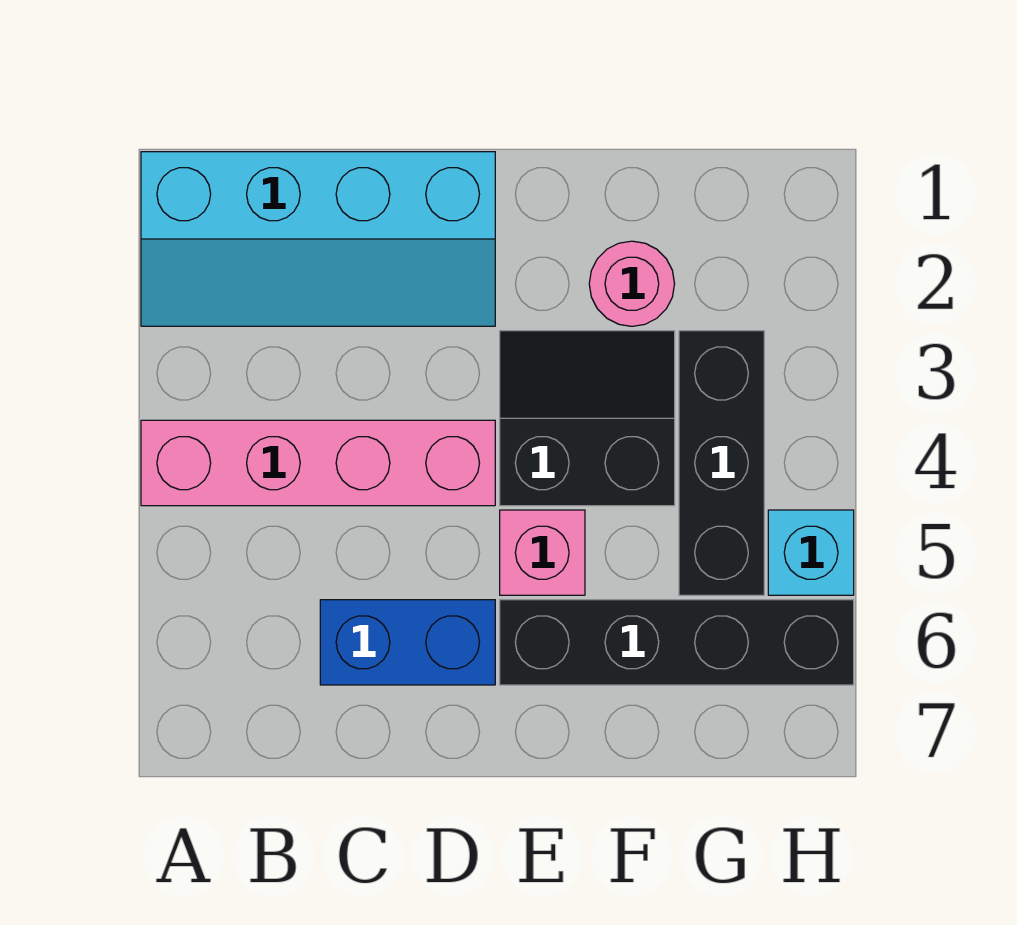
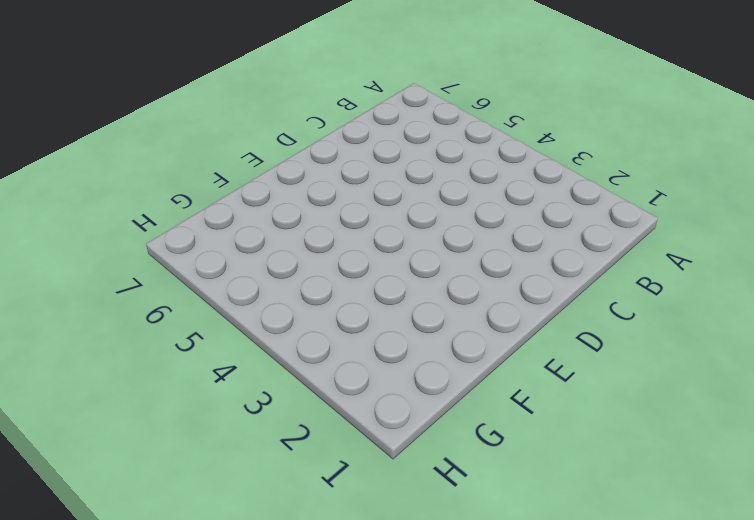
none -> cyan slope A1:D2 level 1 top 1
none -> pink brick A4:D4 level 1

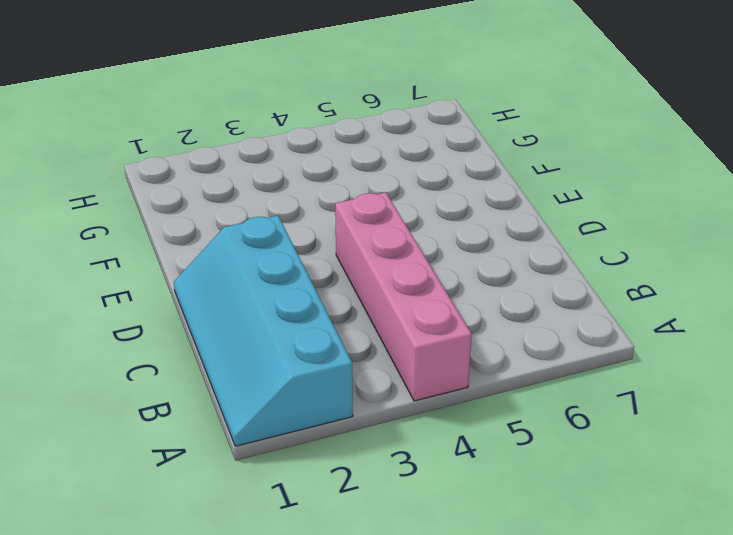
cyan slope A1:D2 level 1 top 2 -> cyan slope A1:D2 level 1 top 1
none -> blue brick C6:D6 level 1
none -> black slope E3:F4 level 1 top 4

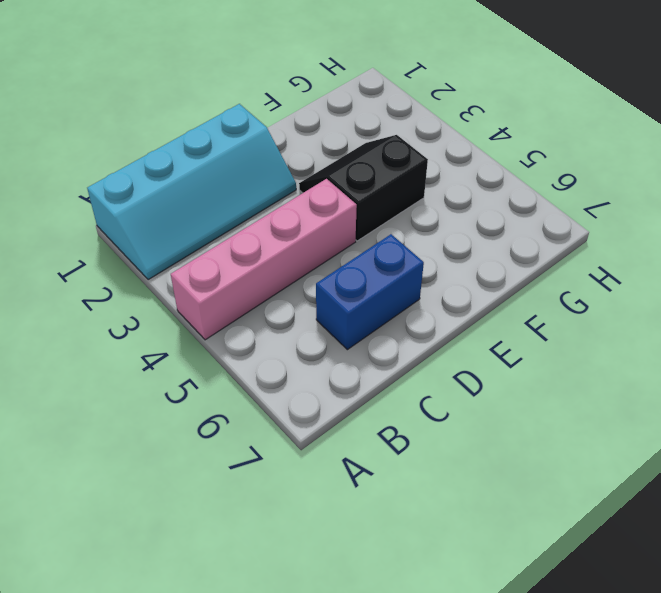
none -> pink brick E5 level 1
none -> black brick E6:H6 level 1

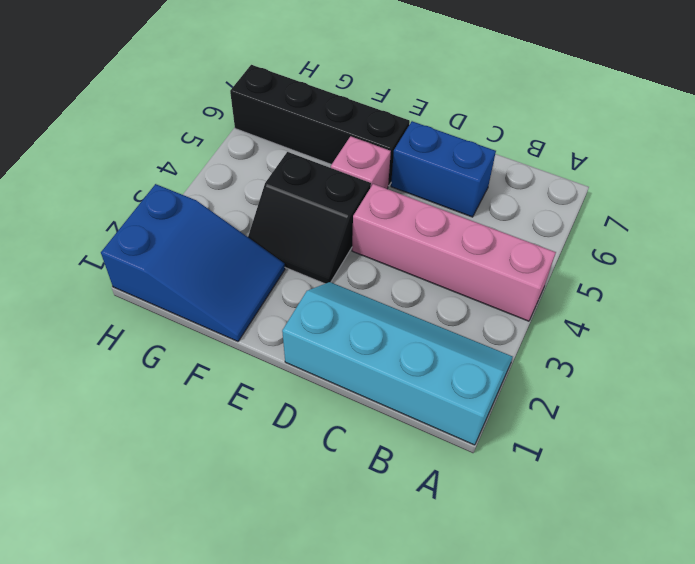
blue slope F1:H2 level 1 top H -> pink round brick F2 level 1
none -> black brick G3:G5 level 1
none -> cyan brick H5 level 1

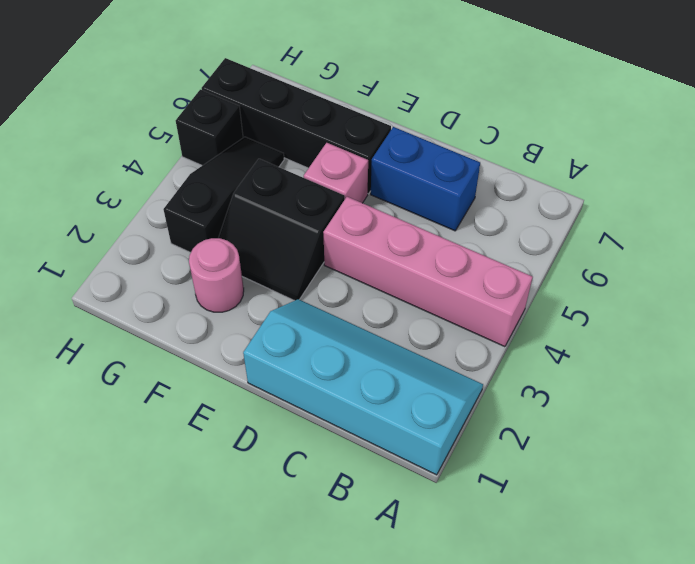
black slope G3:G5 level 1 top 3 -> black brick G3:G5 level 1
black brick H5 level 1 -> cyan brick H5 level 1

